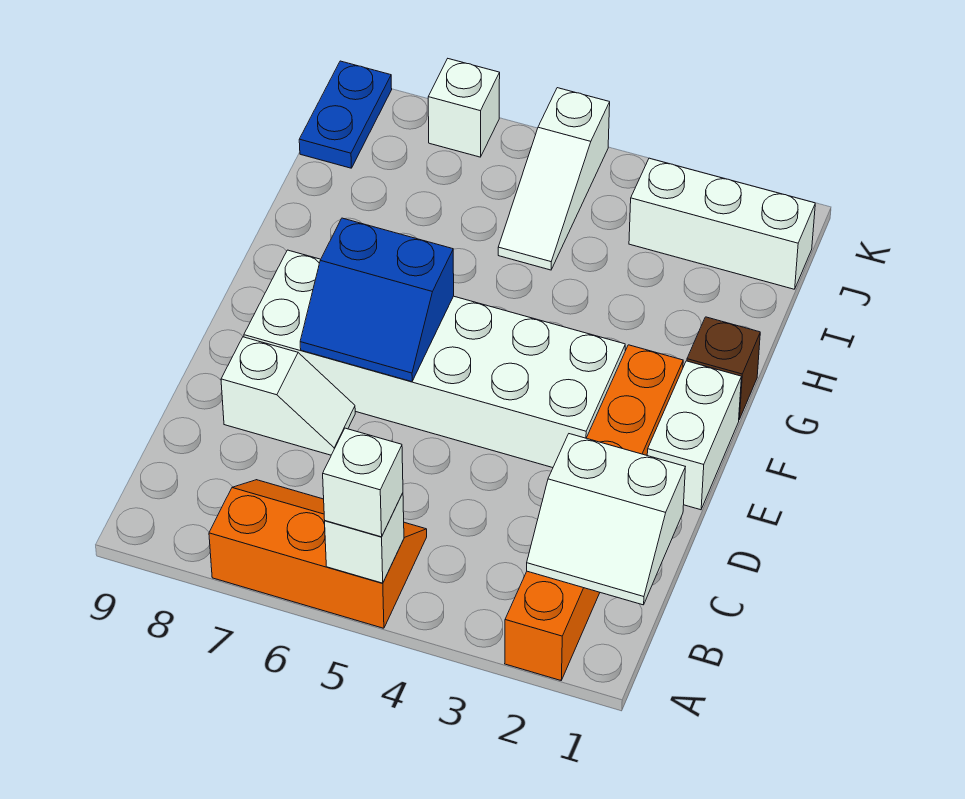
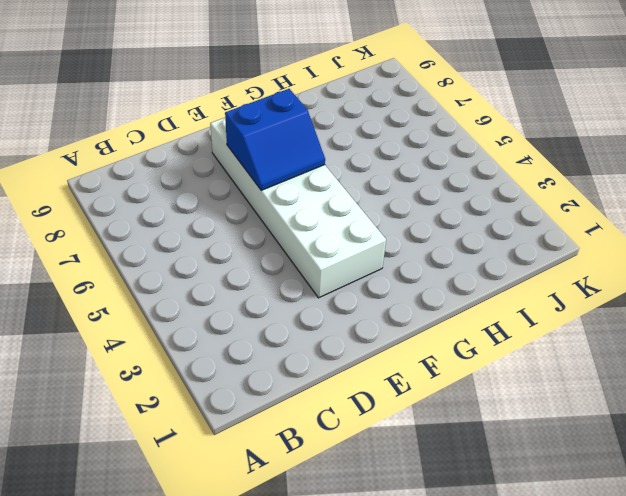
blue slope E6:F7 level 2 top 7 -> blue slope E6:F7 level 2 top F
none -> orange brick A2:F2 level 1
none -> orange slope A5:B7 level 1 top A
none -> white slope D7:D8 level 1 top 8

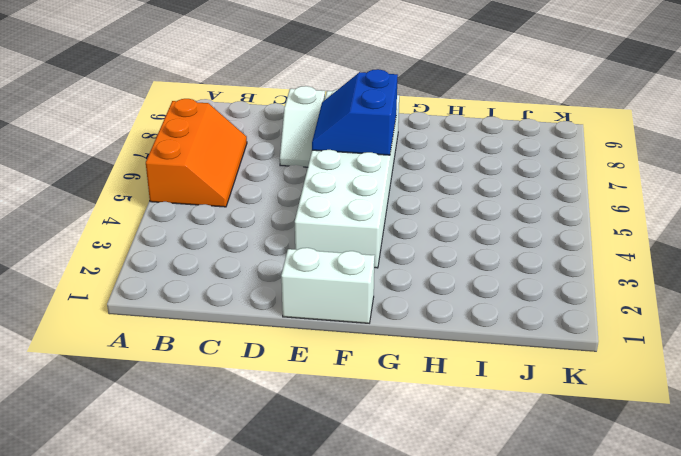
none -> orange brick A2:F2 level 1
none -> brown brick G1 level 1
none -> white slope I5:K5 level 1 top K

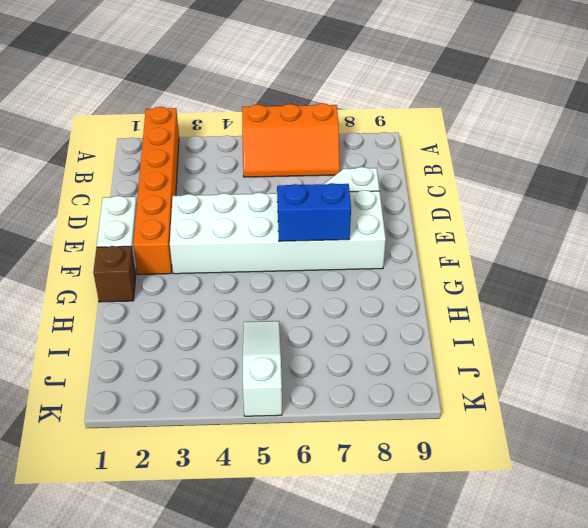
none -> white brick J1:J3 level 1
none -> blue plate J9:K9 level 1
none -> white brick K7 level 1

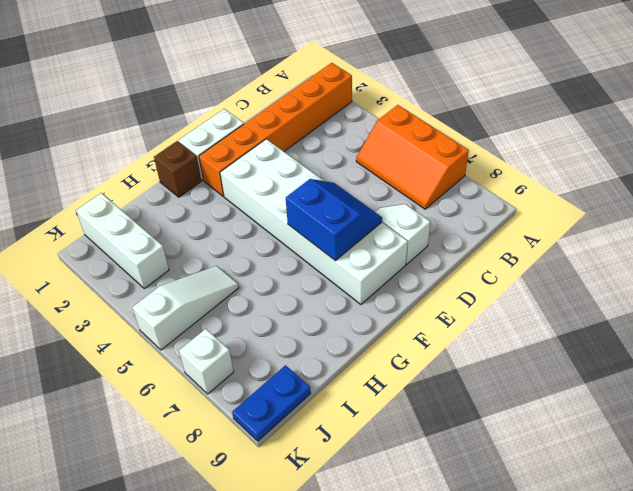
none -> white brick A5 level 2
none -> white slope B1:C2 level 2 top C
none -> white brick A5 level 3

